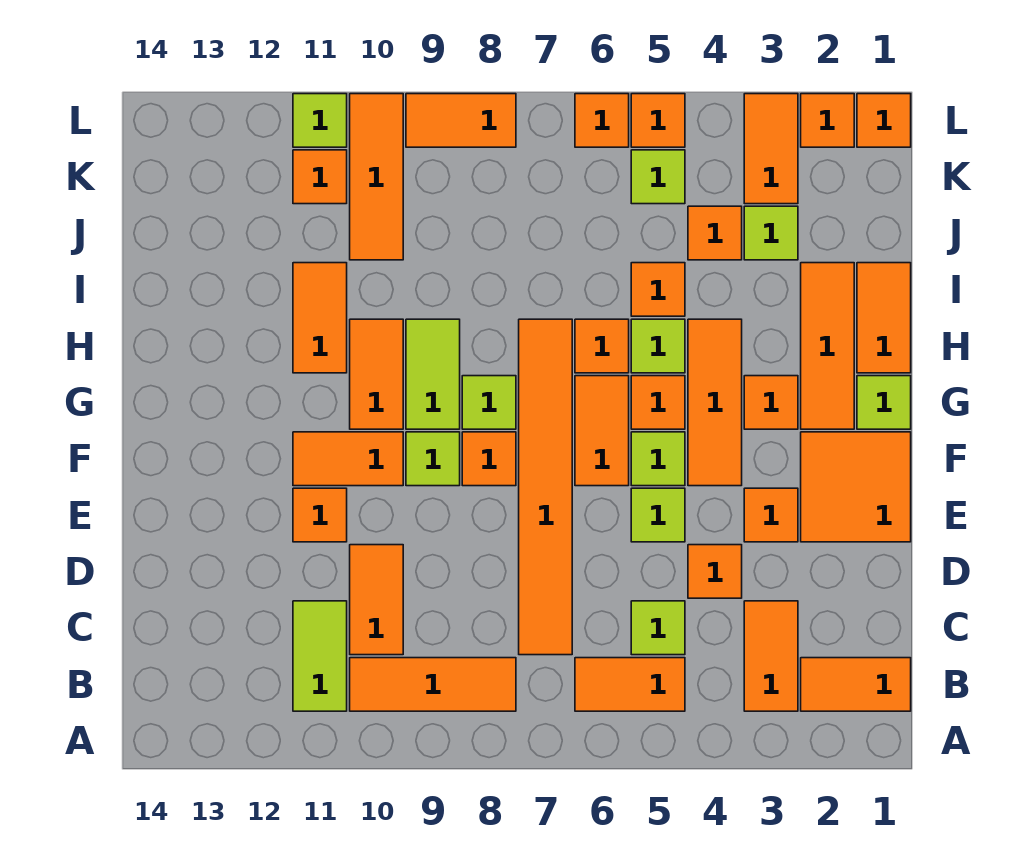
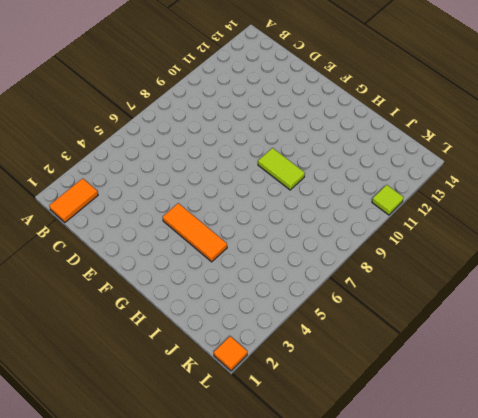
none -> orange tile B3:C3 level 1
none -> orange tile B5:B6 level 1
none -> orange tile B8:B10 level 1
none -> lime tile B11:C11 level 1

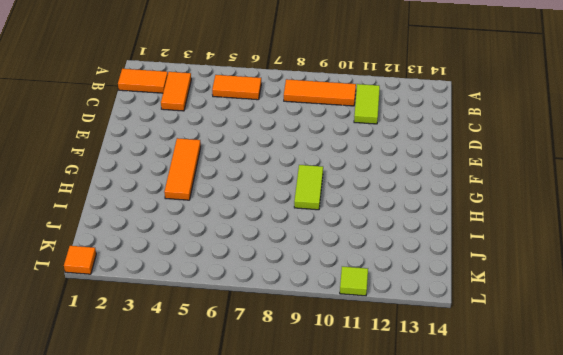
none -> lime tile C5 level 1
none -> orange tile C7:H7 level 1
none -> orange tile C10:D10 level 1
none -> orange tile D4 level 1

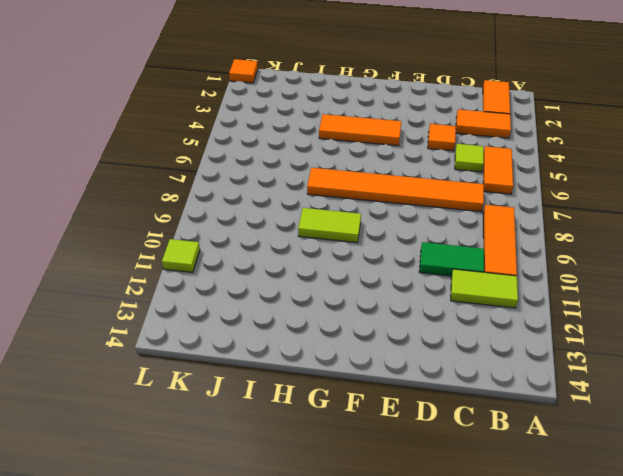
green tile C10:D10 level 1 -> orange tile C10:D10 level 1
none -> orange tile E1:F2 level 1
none -> orange tile E3 level 1
none -> lime tile E5 level 1
none -> orange tile E11 level 1

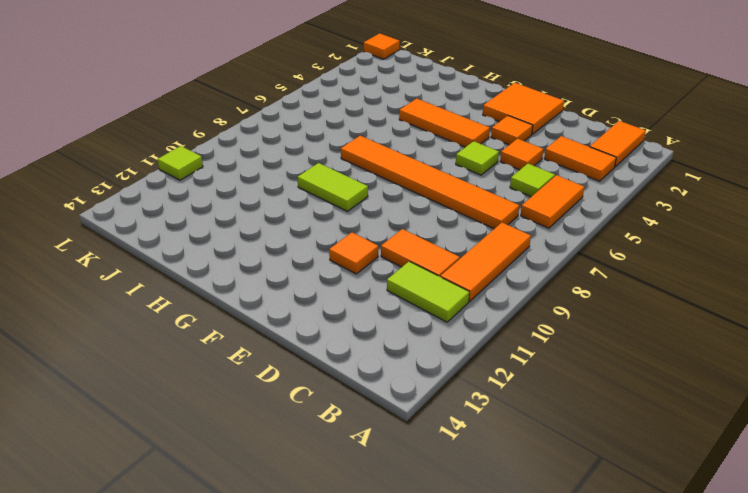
none -> lime tile F5 level 1
none -> orange tile F6:G6 level 1
none -> orange tile F8 level 1
none -> lime tile F9 level 1

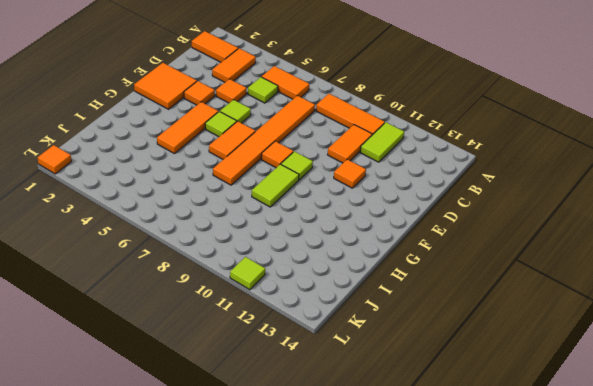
none -> orange tile F10:F11 level 1
none -> lime tile G1 level 1
none -> orange tile G2:I2 level 1
none -> orange tile G3 level 1

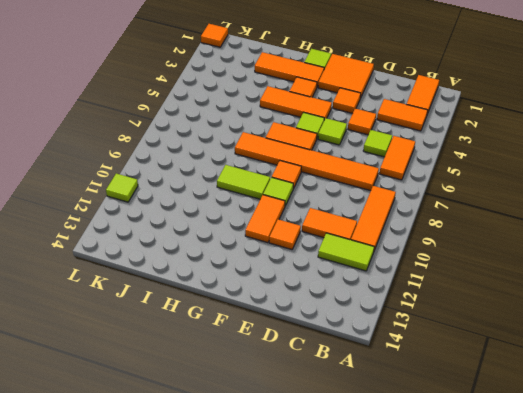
none -> orange tile G5 level 1
none -> lime tile G8 level 1
none -> orange tile G10:H10 level 1
none -> orange tile H1:I1 level 1

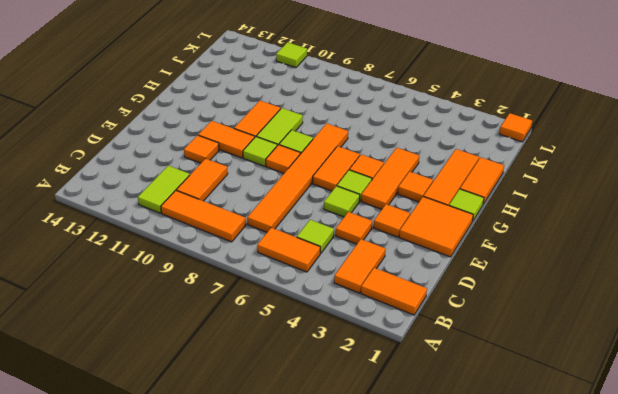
none -> lime tile H5 level 1
none -> orange tile H6 level 1
none -> orange tile H11:I11 level 1
none -> orange tile I5 level 1

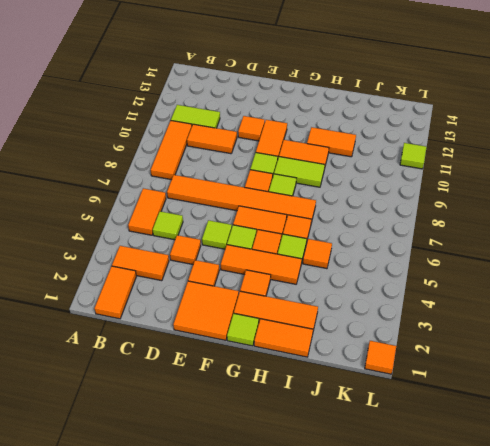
none -> lime tile J3 level 1
none -> orange tile J4 level 1
none -> orange tile J10:L10 level 1
none -> orange tile K3:L3 level 1

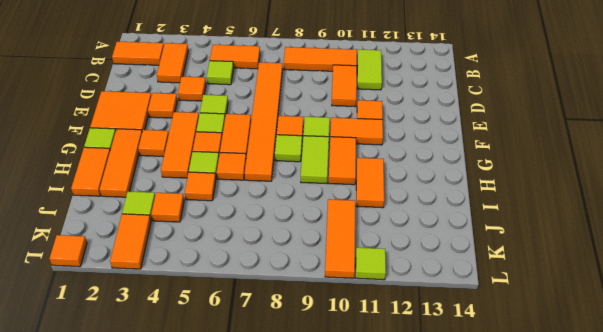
none -> lime tile K5 level 1
none -> orange tile K11 level 1
none -> orange tile L2 level 1
none -> orange tile L5 level 1

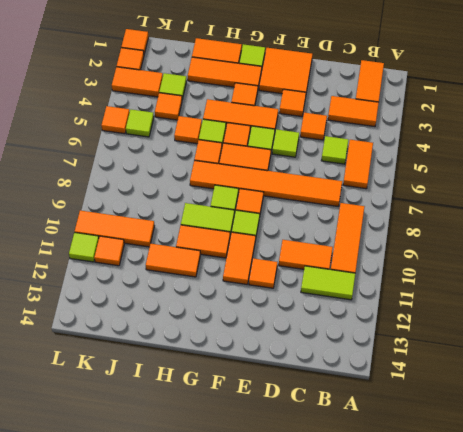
none -> orange tile L6 level 1
none -> orange tile L8:L9 level 1

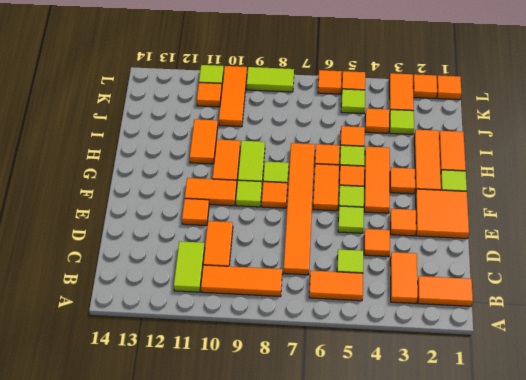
lime tile L8:L9 level 1 -> orange tile L8:L9 level 1

